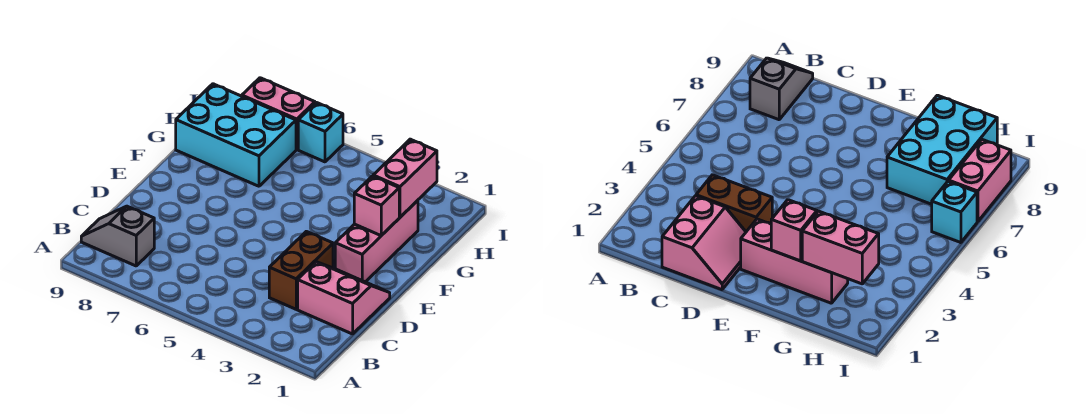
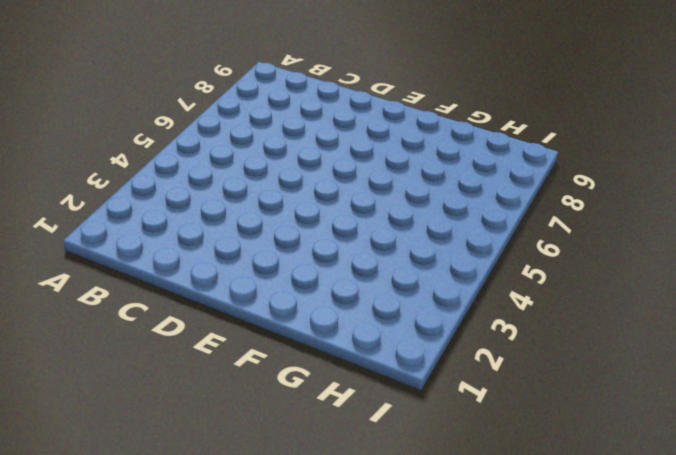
none -> grey slope B8:B9 level 1 top 8
none -> pink slope C1:D2 level 1 top C

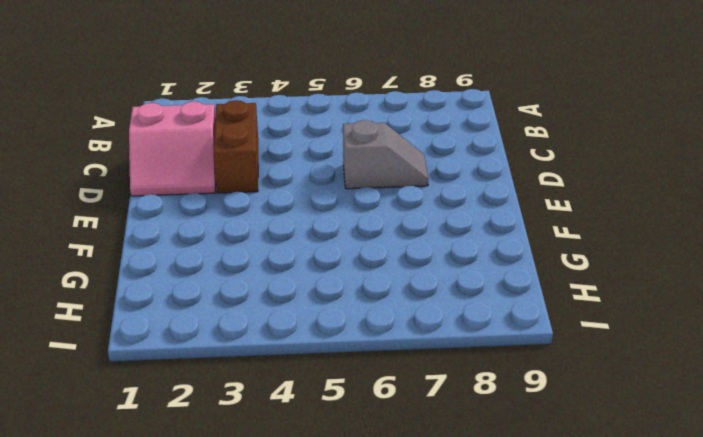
grey slope D6:D7 level 1 top 6 -> grey slope B8:B9 level 1 top 8
none -> pink brick E2:G2 level 1
none -> cyan brick G7:H9 level 1

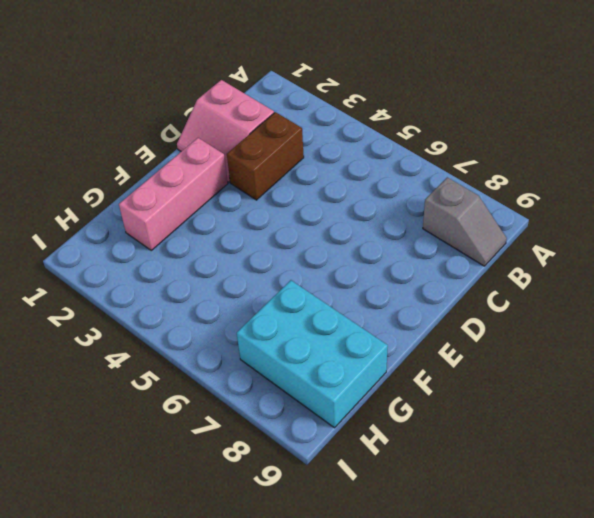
none -> cyan brick I6 level 1
none -> pink brick I7:I8 level 1

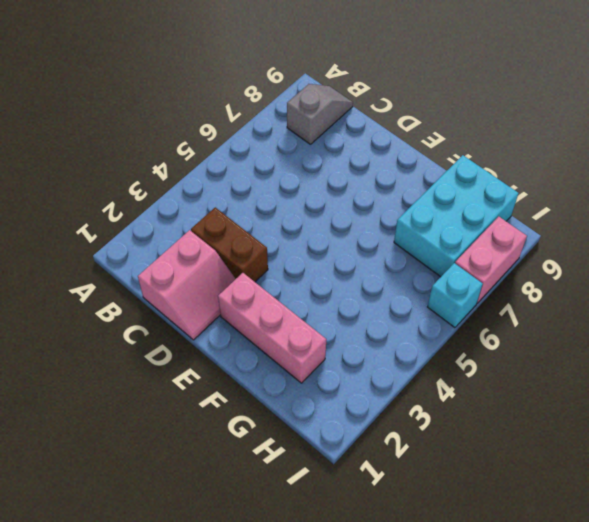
none -> pink brick F2 level 2
none -> pink brick G2:H2 level 2

